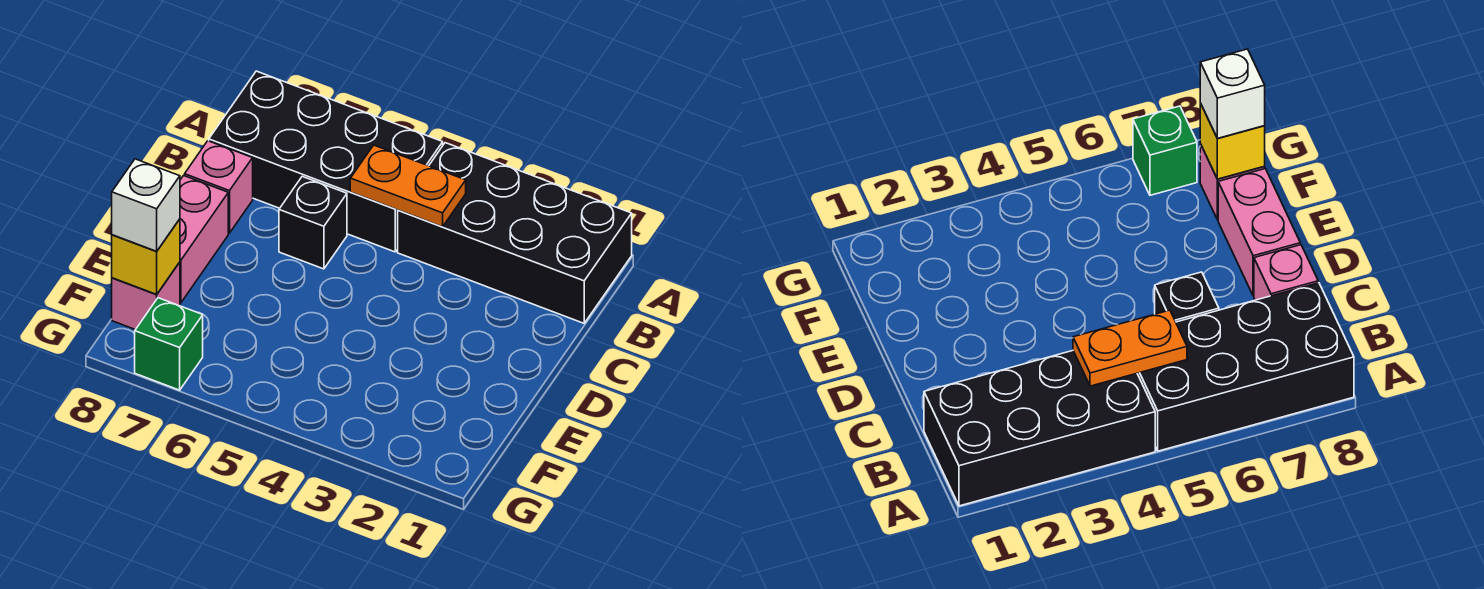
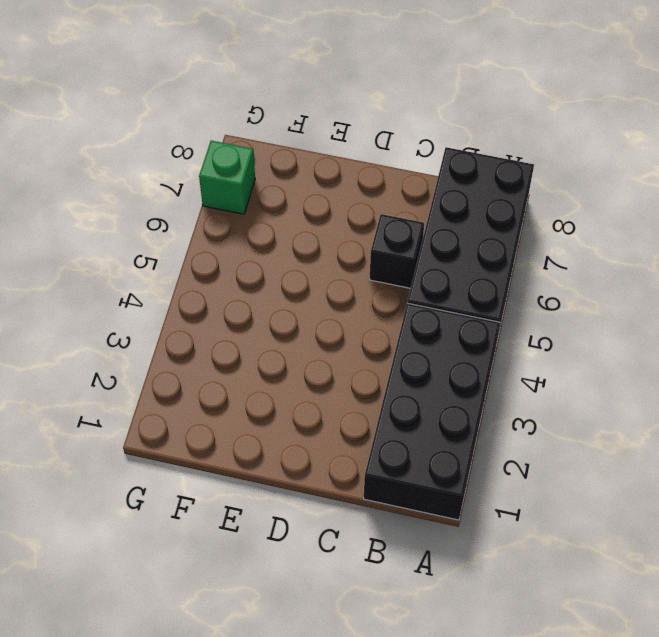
none -> pink brick C8 level 1
none -> pink brick D8:E8 level 1

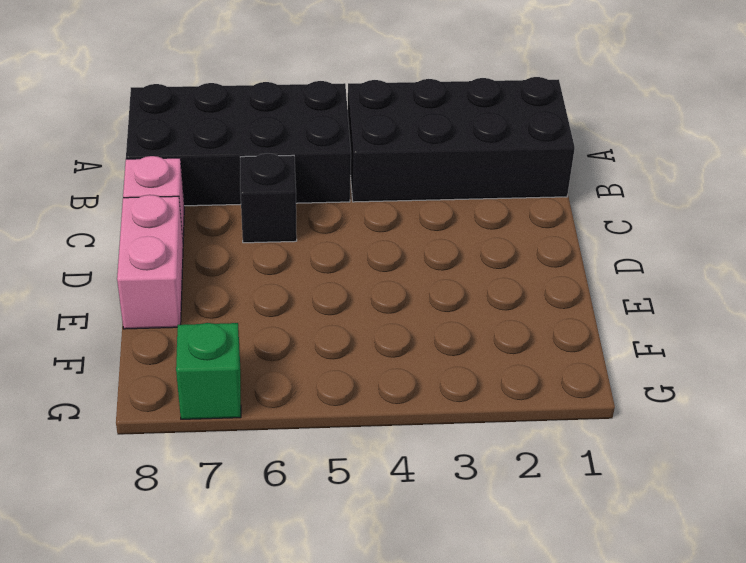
none -> pink brick F8 level 1
none -> orange plate B4:B5 level 2

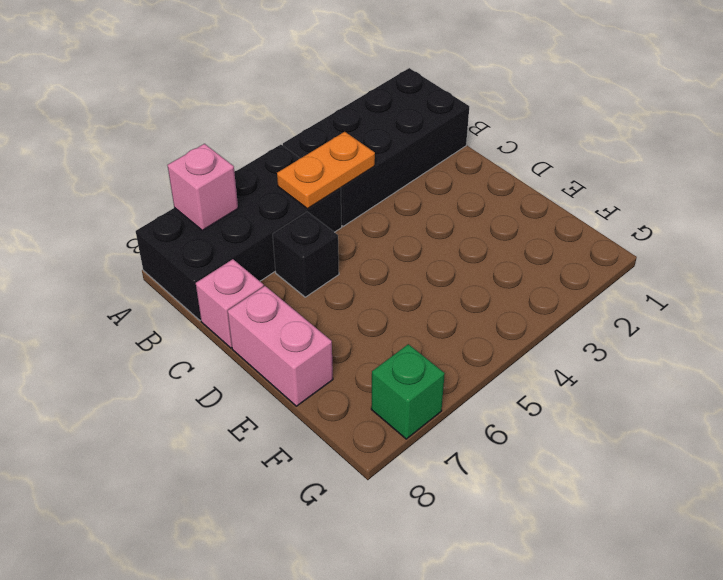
pink brick A7 level 2 -> pink brick F8 level 1
none -> yellow brick F8 level 2
none -> white brick F8 level 3

